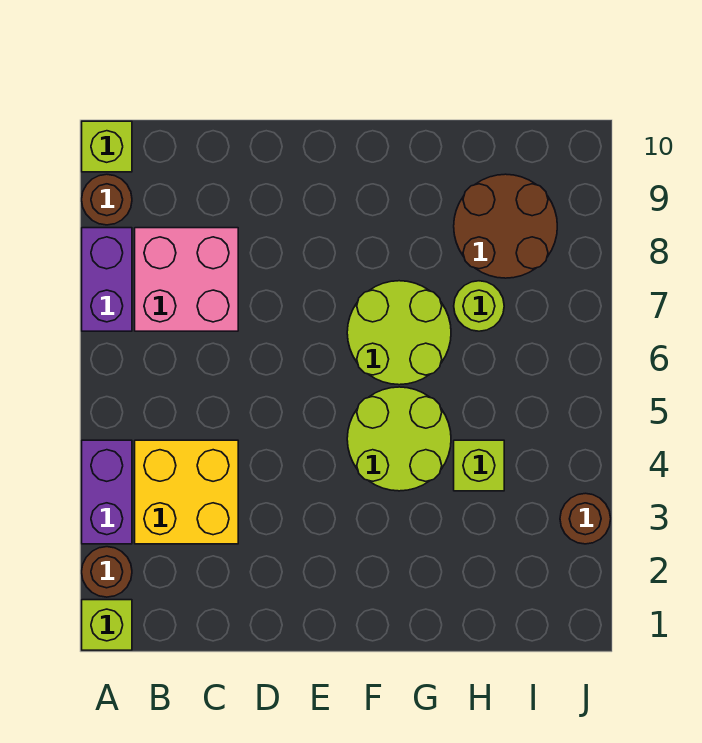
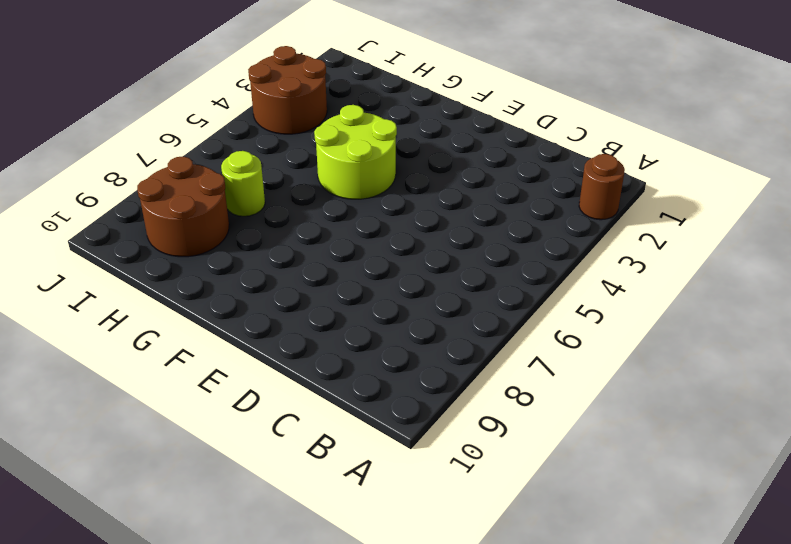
brown round brick I3:J4 level 1 -> brown round brick J3 level 1
none -> lime brick A1 level 1
none -> purple brick A3:A4 level 1
none -> purple brick A7:A8 level 1

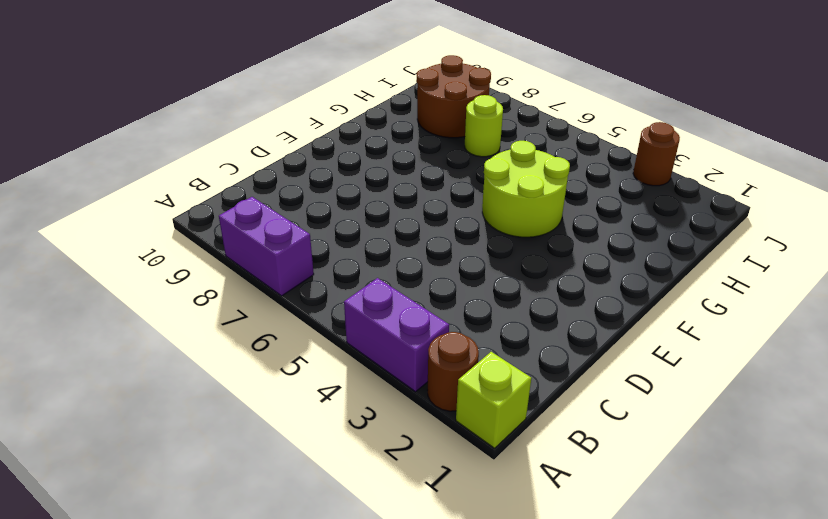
none -> brown round brick A9 level 1
none -> lime brick A10 level 1
none -> yellow brick B3:C4 level 1

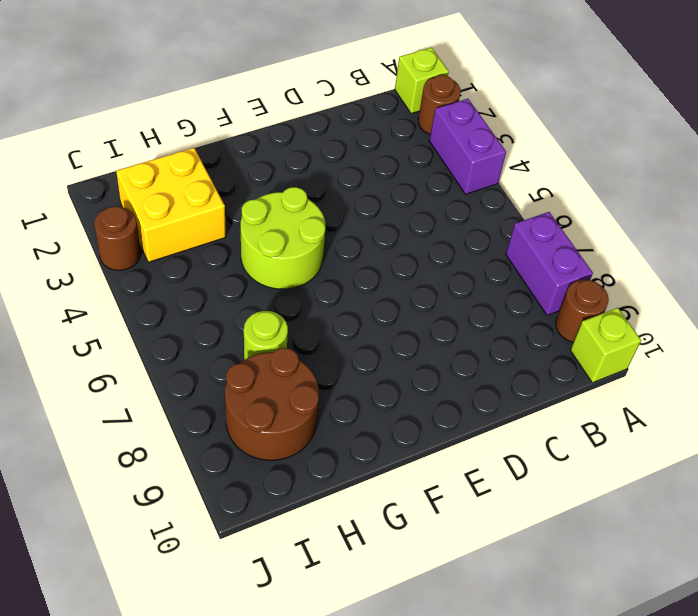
yellow brick H2:I3 level 1 -> yellow brick B3:C4 level 1
none -> pink brick B7:C8 level 1
none -> lime round brick F6:G7 level 1
none -> lime brick H4 level 1

